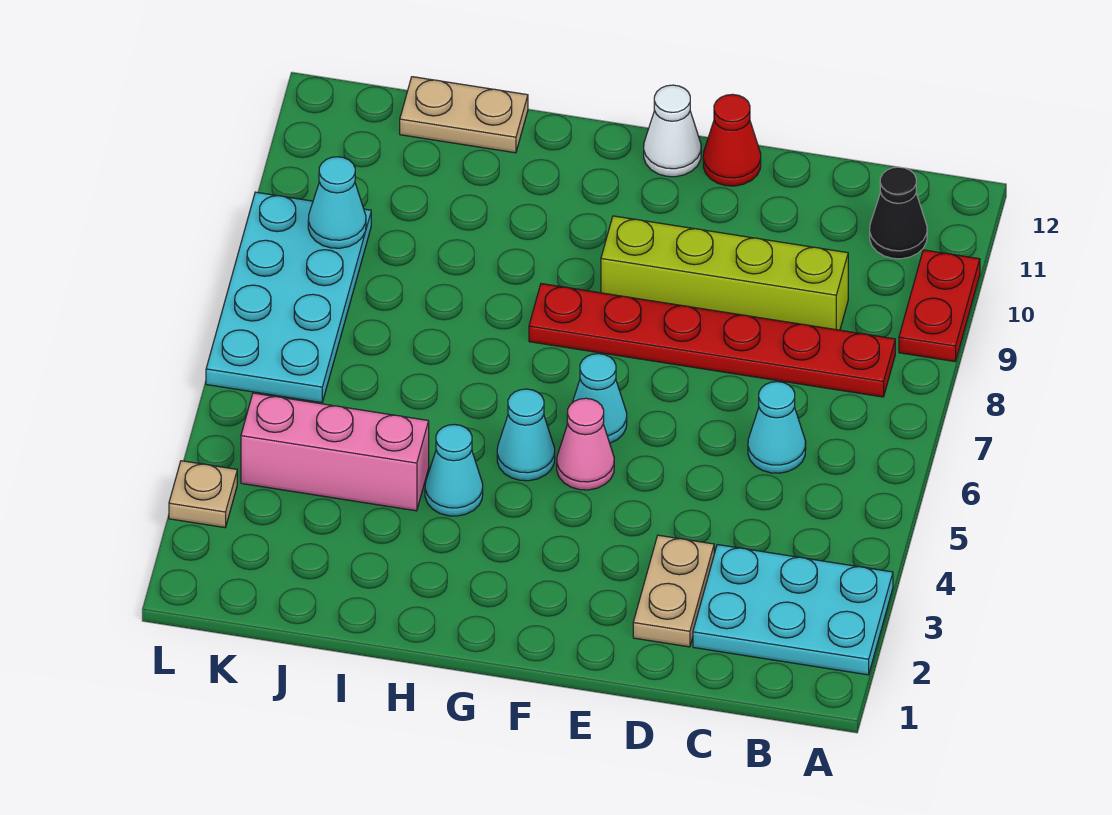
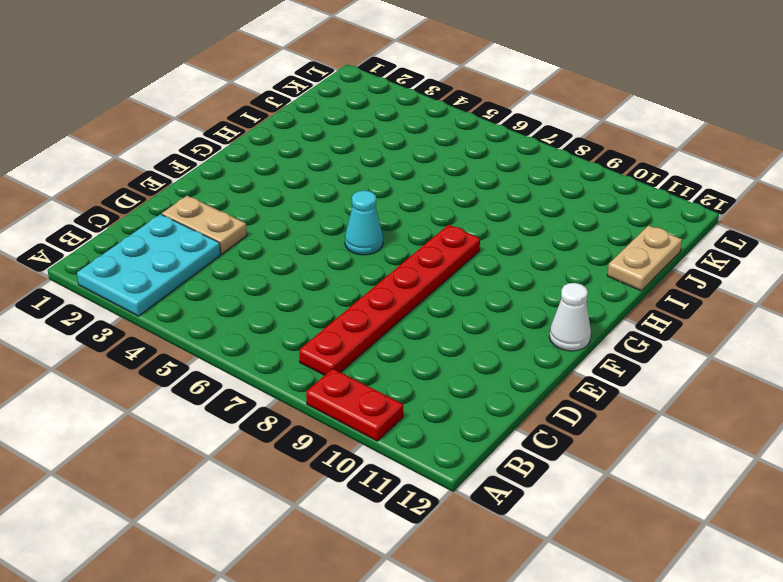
none -> black cone B11 level 1
none -> cyan cone C6 level 1
none -> lime brick C9:F9 level 1

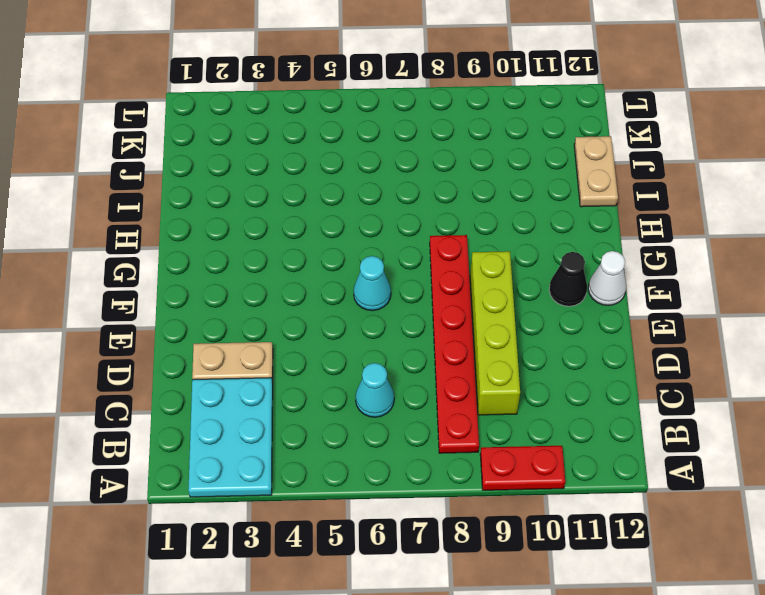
black cone F11 level 1 -> black cone B11 level 1
none -> red cone E12 level 1
none -> pink cone F5 level 1
none -> cyan cone G5 level 1

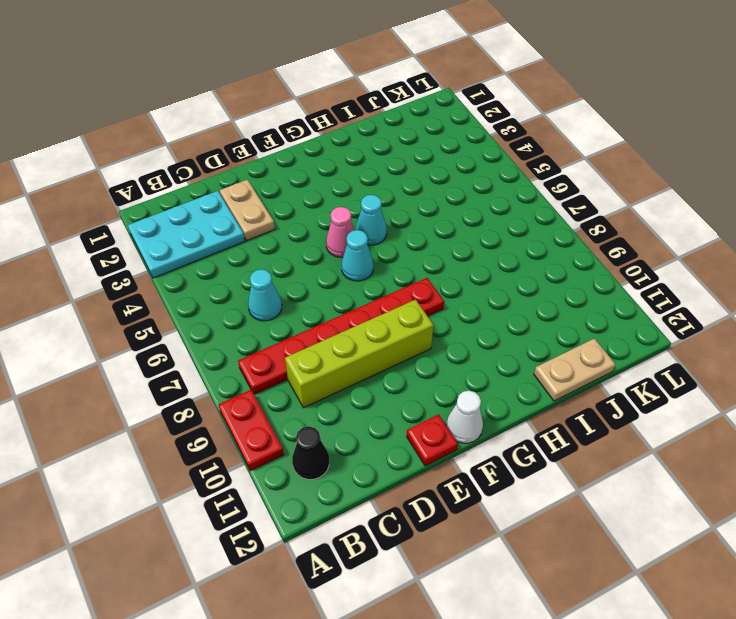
red plate E12 level 1 -> red cone E12 level 1
none -> cyan cone H4 level 1
none -> pink brick I4:K4 level 1
none -> cyan plate K6:L9 level 1

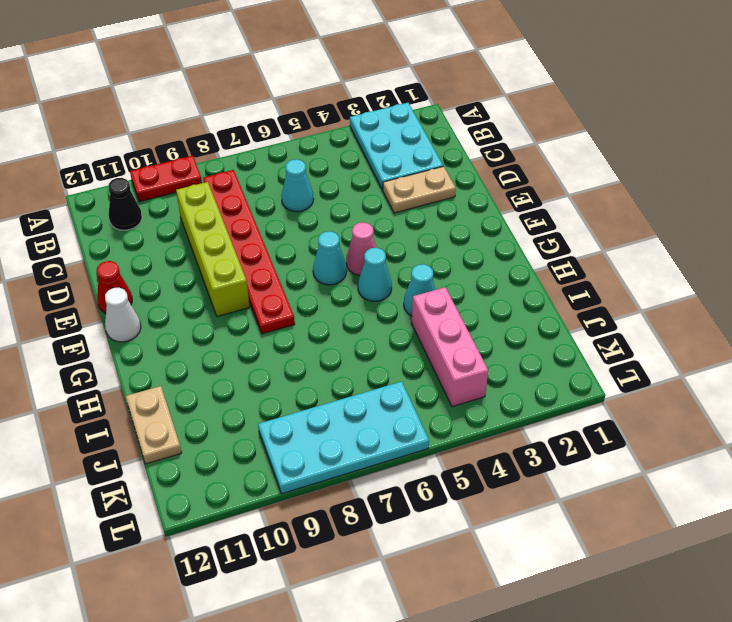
none -> tan plate L3 level 1
none -> cyan cone K9 level 2

